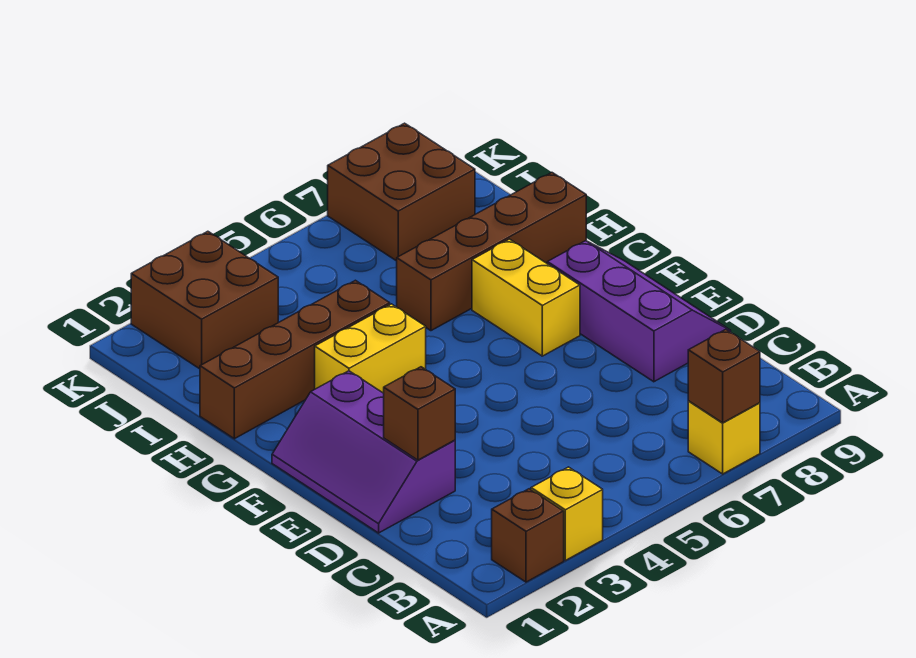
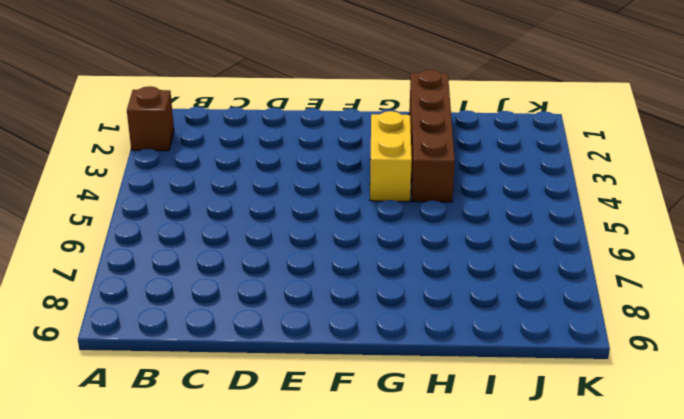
none -> yellow brick A3 level 1
none -> yellow brick A7 level 1
none -> purple slope D1:F2 level 1 top 2

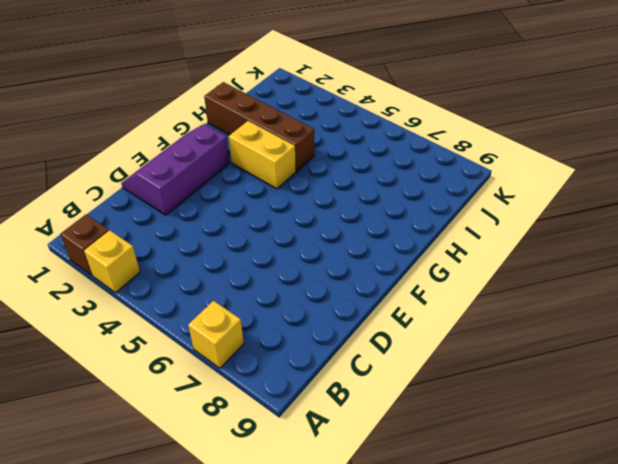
none -> purple slope D8:F9 level 1 top 8
none -> yellow brick F7:G7 level 1
none -> brown brick H6:H9 level 1

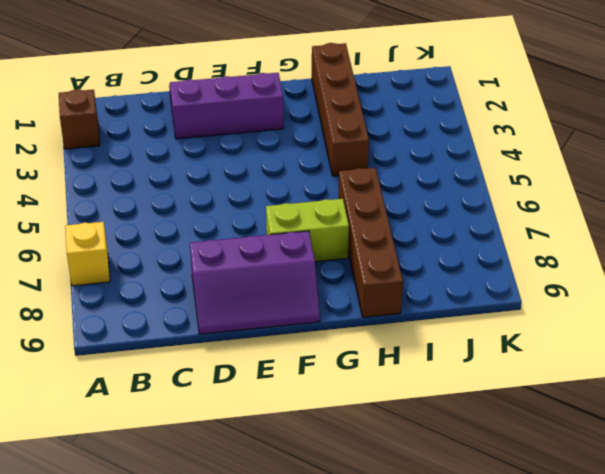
lime brick F7:G7 level 1 -> yellow brick F7:G7 level 1
none -> yellow brick A3 level 1
none -> yellow brick G3:G4 level 1
none -> brown brick J2:K3 level 1

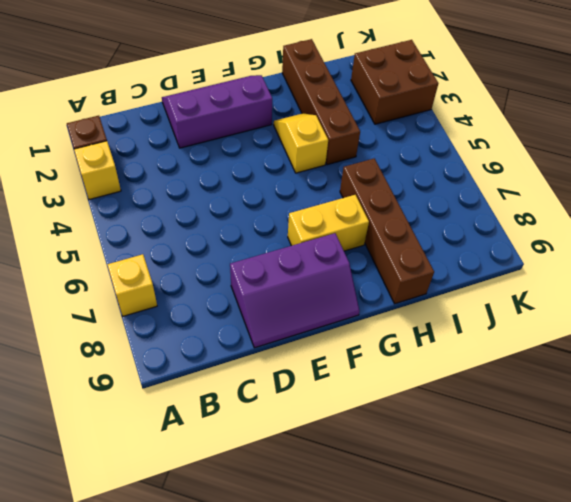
yellow slope G3:G4 level 1 top 4 -> yellow brick G3:G4 level 1
none -> brown brick J7:K8 level 1
none -> brown brick A7 level 2
none -> brown brick D2 level 2

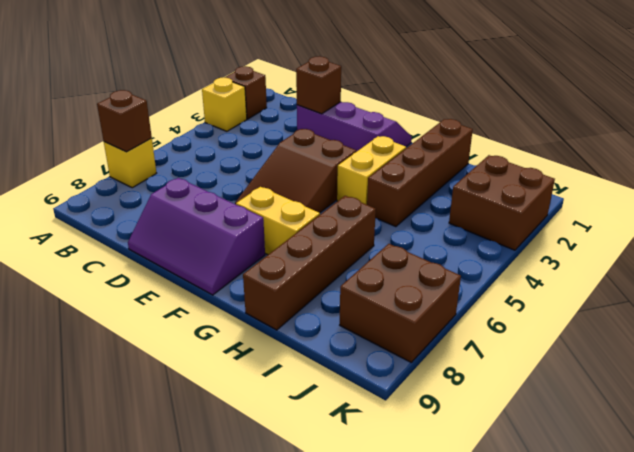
brown slope E4:F6 level 1 top 4 -> none

